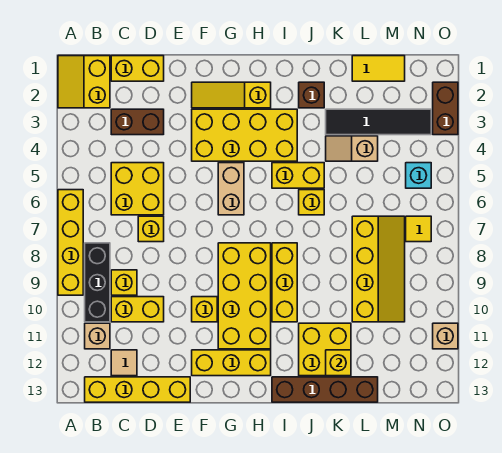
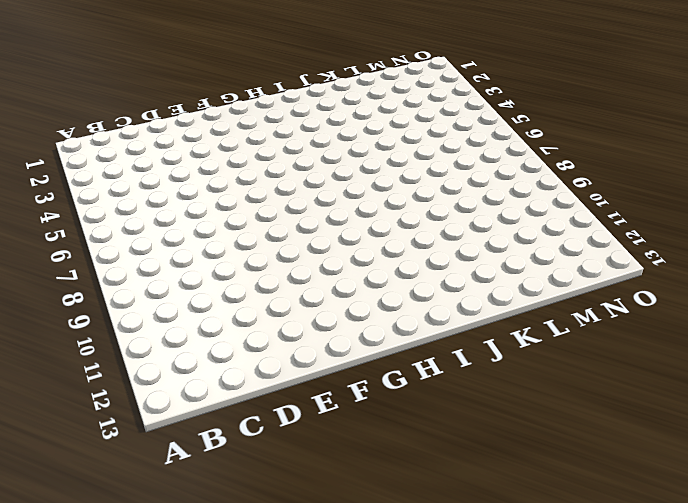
none -> yellow slope A1:B2 level 1 top B
none -> yellow brick A6:A9 level 1
none -> black brick B8:B10 level 1
none -> tan brick B11 level 1

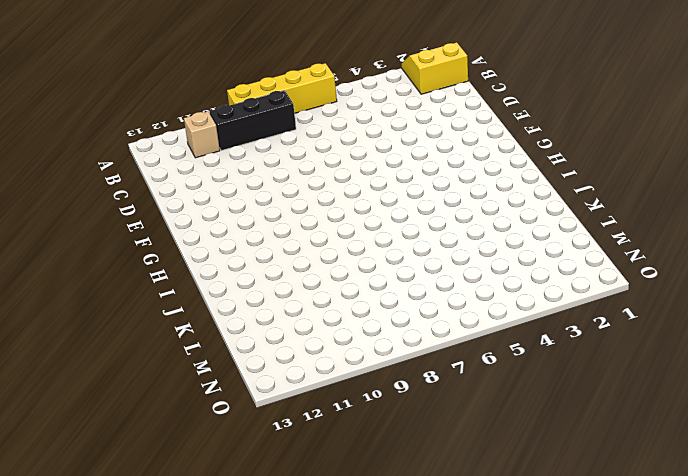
none -> yellow brick B13:E13 level 1
none -> yellow brick C1:D1 level 1
none -> brown brick C3:D3 level 1
none -> yellow brick C5:D6 level 1

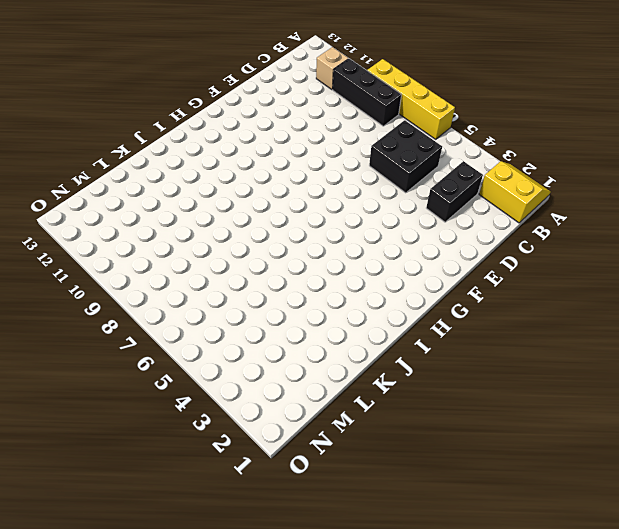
black brick C3:D3 level 1 -> brown brick C3:D3 level 1
black brick C5:D6 level 1 -> yellow brick C5:D6 level 1
none -> yellow brick B13:E13 level 1
none -> yellow brick C1:D1 level 1
none -> yellow brick C9 level 1
none -> yellow brick C10:D10 level 1

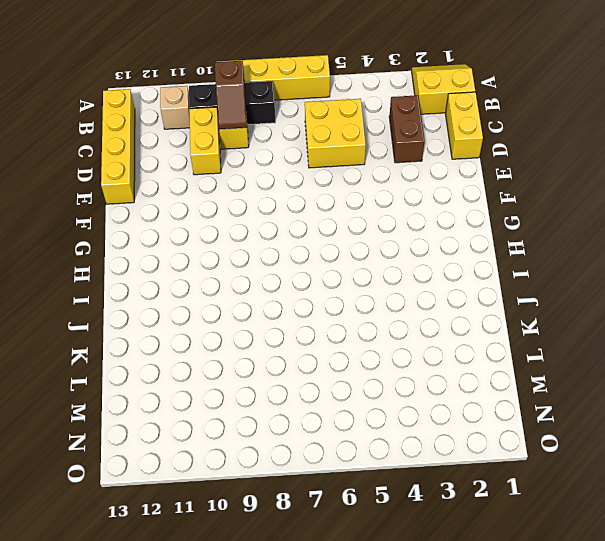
brown slope B9:C9 level 2 top B -> none
none -> tan tile C12 level 1
none -> yellow brick D7 level 1
none -> yellow slope F2:H2 level 1 top H
none -> yellow brick F3:I4 level 1

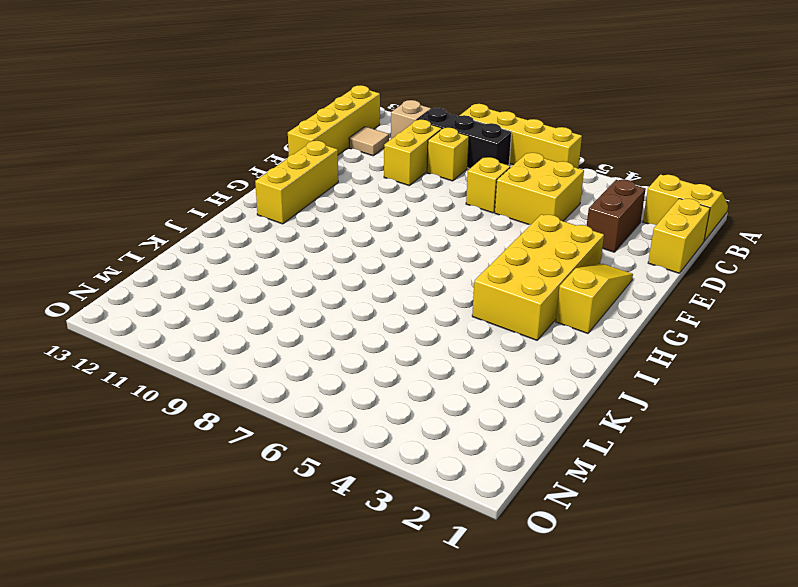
none -> yellow brick F10 level 1
none -> tan brick G5:G6 level 1
none -> yellow brick G8:H11 level 1
none -> yellow brick I5:J5 level 1

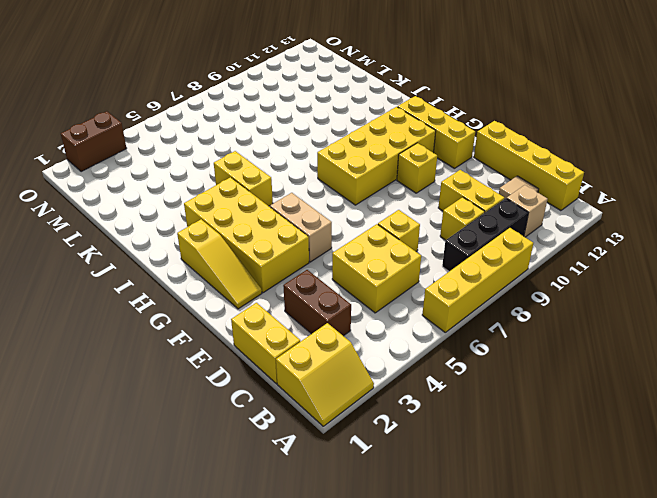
tan brick F5:G5 level 1 -> tan brick G5:G6 level 1
none -> yellow brick I8:I10 level 1
none -> brown brick I13:L13 level 1
none -> brown brick J2 level 1
none -> yellow brick J6 level 1

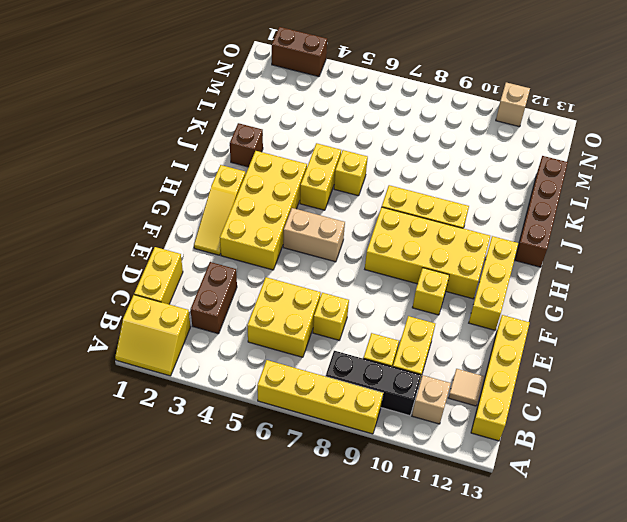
none -> yellow brick J11:K12 level 1
none -> black tile K3:N3 level 1
none -> tan slope K4:L4 level 1 top L
none -> yellow tile L1:M1 level 1

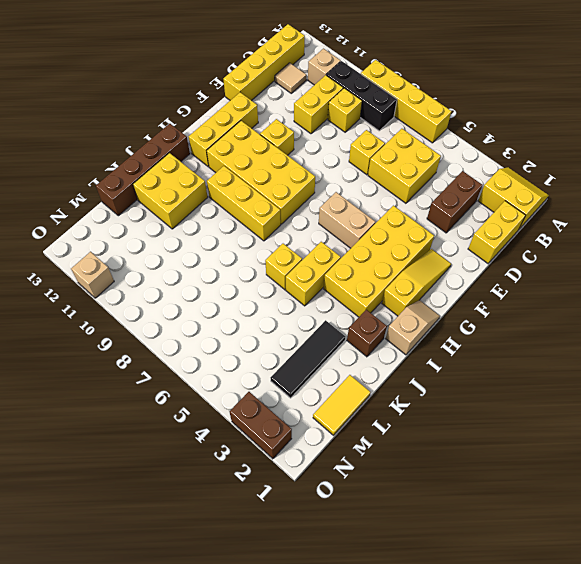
tan slope H1:I1 level 1 top I -> tan slope K4:L4 level 1 top L
black tile K3:M3 level 1 -> black tile K3:N3 level 1
none -> yellow slope L7:M10 level 1 top L
none -> cyan brick N5 level 1
none -> yellow tile N7 level 1
none -> yellow brick K12 level 2

